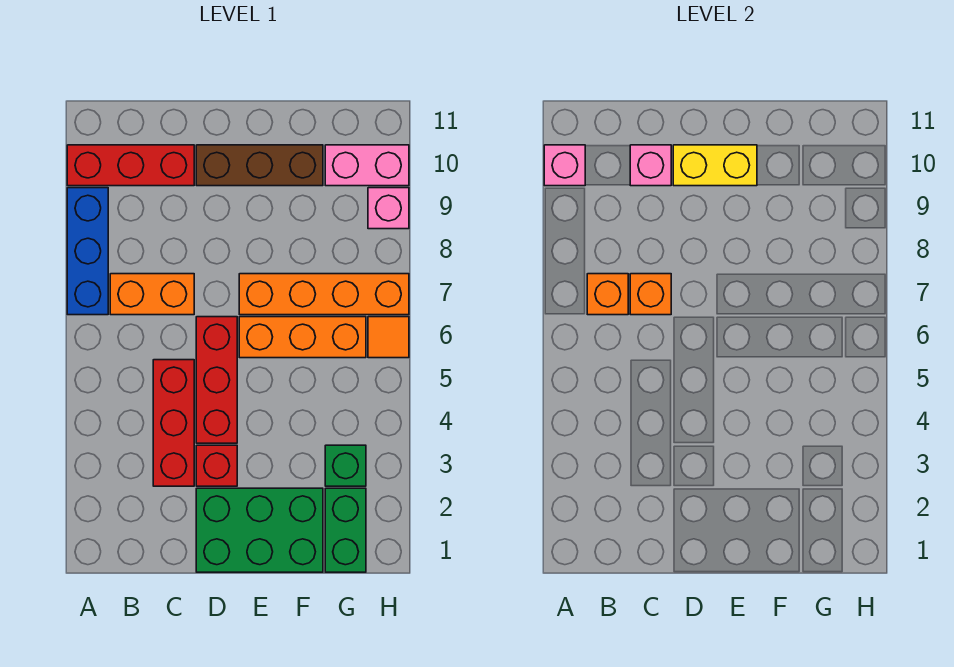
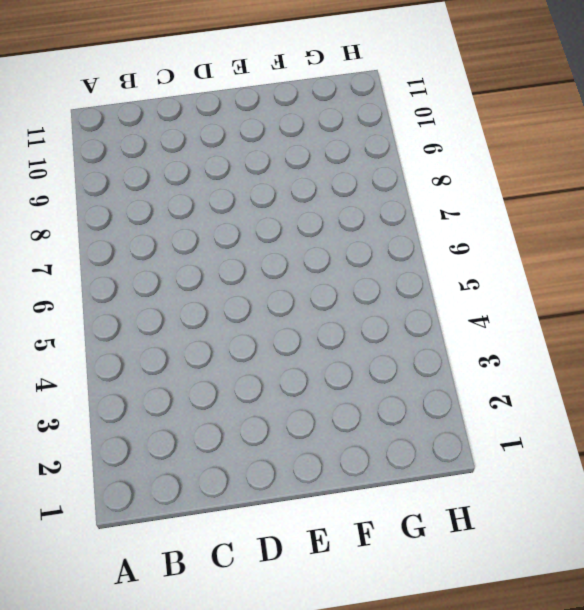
none -> blue brick A7:A9 level 1
none -> red brick A10:C10 level 1
none -> orange brick B7:C7 level 1

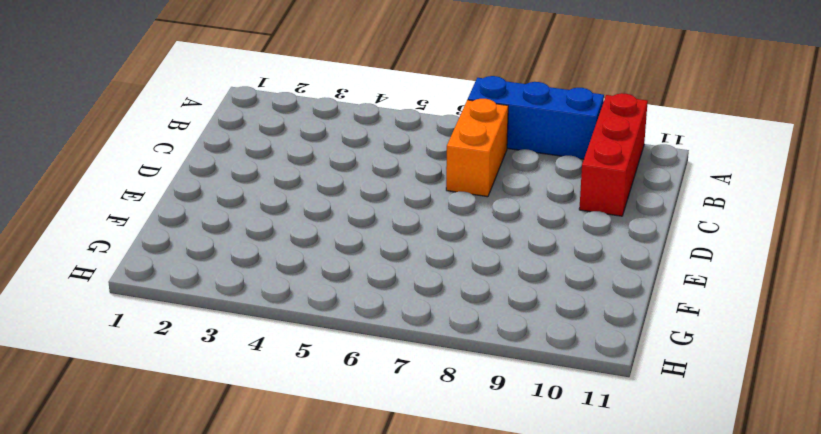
none -> red brick C3:C5 level 1
none -> green brick D1:F2 level 1
none -> red brick D3 level 1

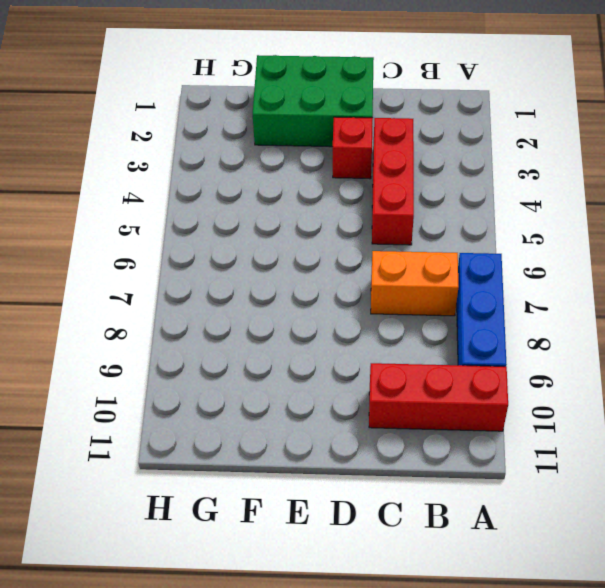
none -> red brick D4:D6 level 1
none -> brown brick D10:F10 level 1
none -> orange brick E6:G6 level 1

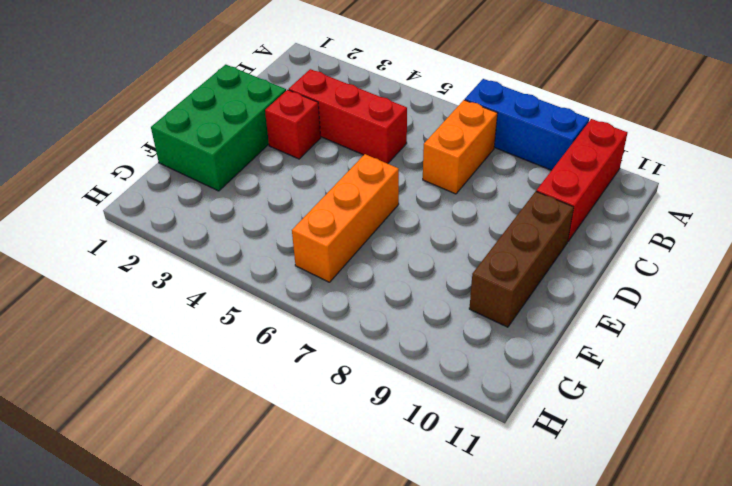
none -> red brick D4:D6 level 1
none -> orange brick E7:H7 level 1
none -> green brick G1:G2 level 1

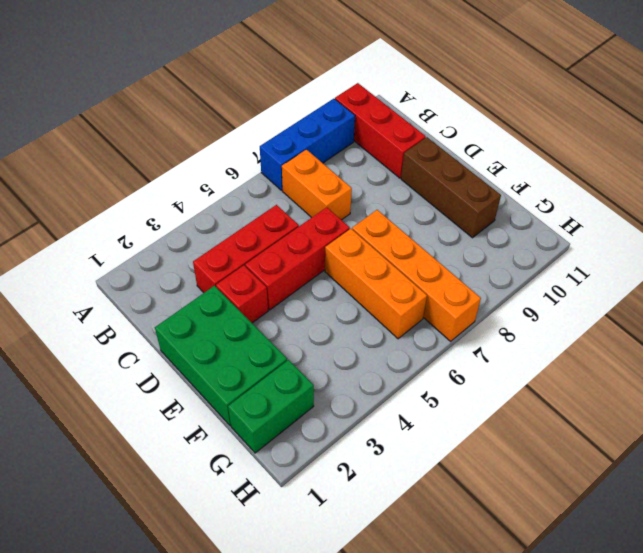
none -> green brick G3 level 1
none -> pink brick G10:H10 level 1
none -> orange tile H6 level 1

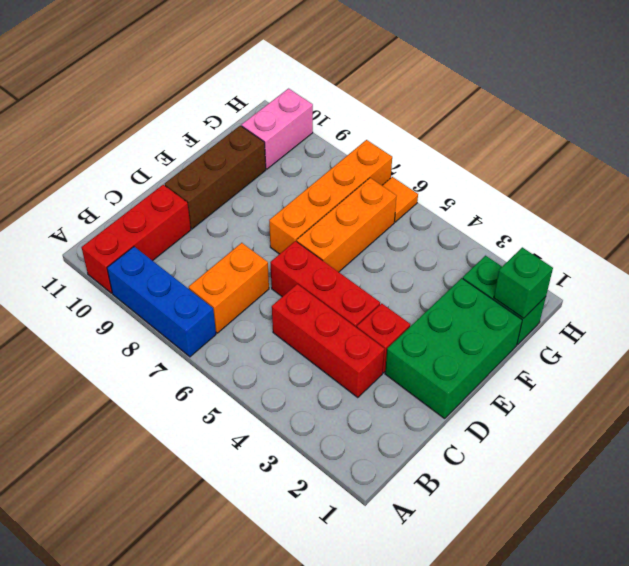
green brick G1 level 2 -> green brick G3 level 1
none -> pink brick H9 level 1
none -> pink brick A10 level 2
none -> orange brick B7 level 2

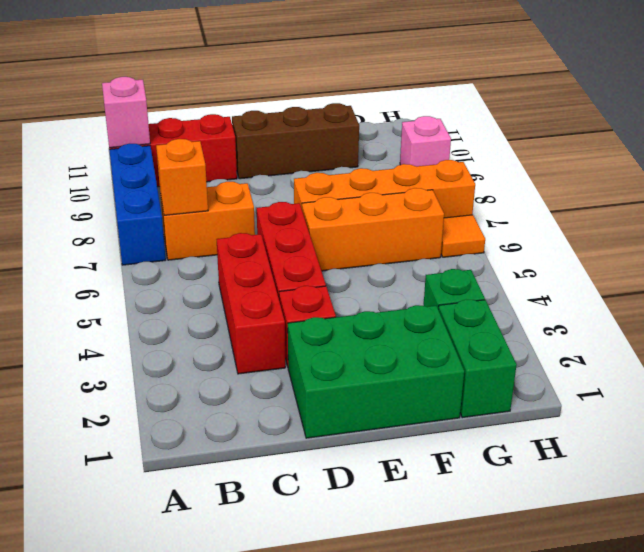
none -> pink brick G10:H10 level 1
none -> orange brick C7 level 2
none -> pink brick C10 level 2

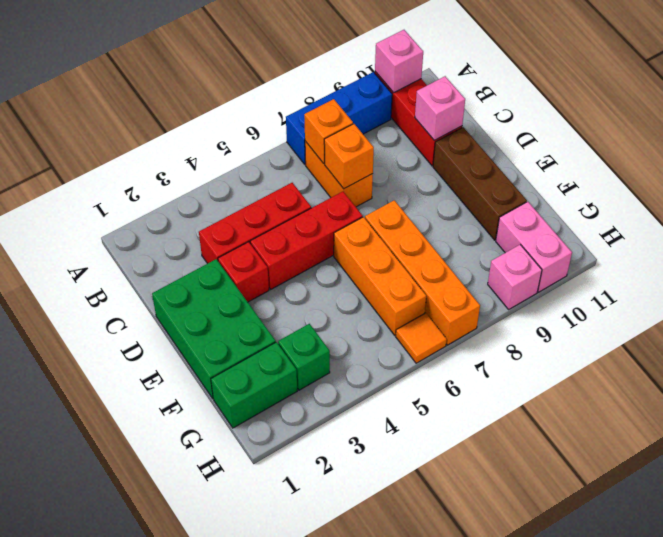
none -> yellow brick D10:E10 level 2

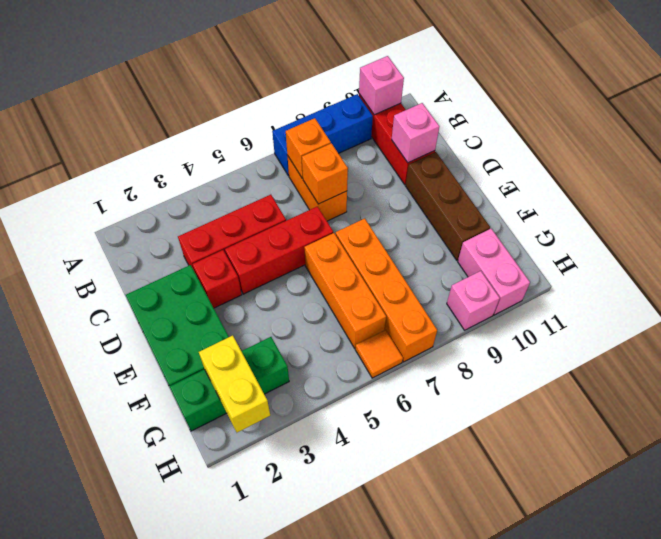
yellow brick G2:H2 level 2 -> yellow brick D10:E10 level 2

